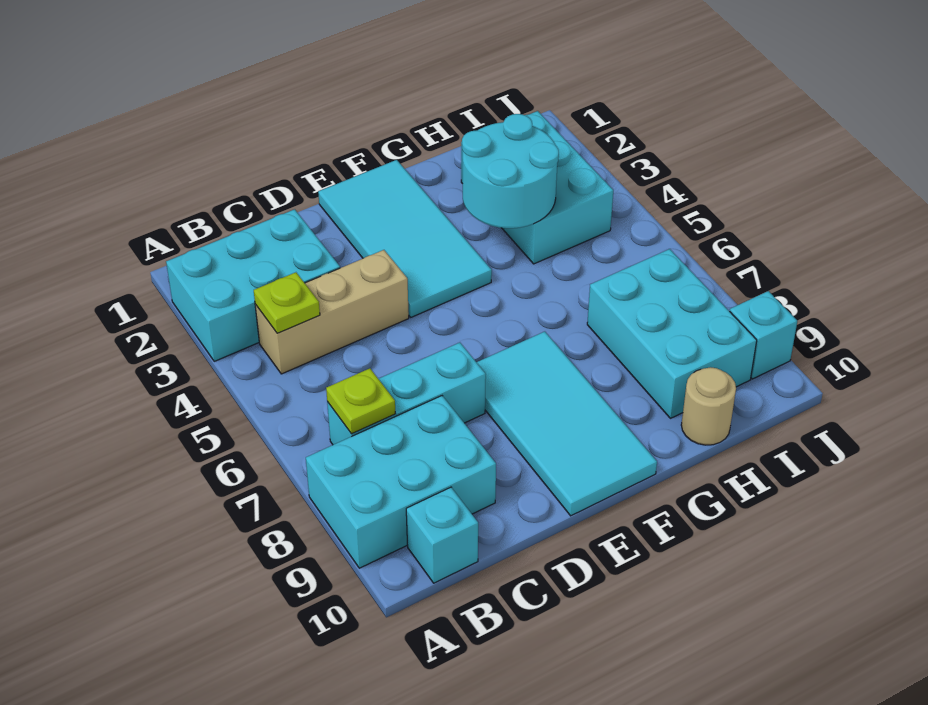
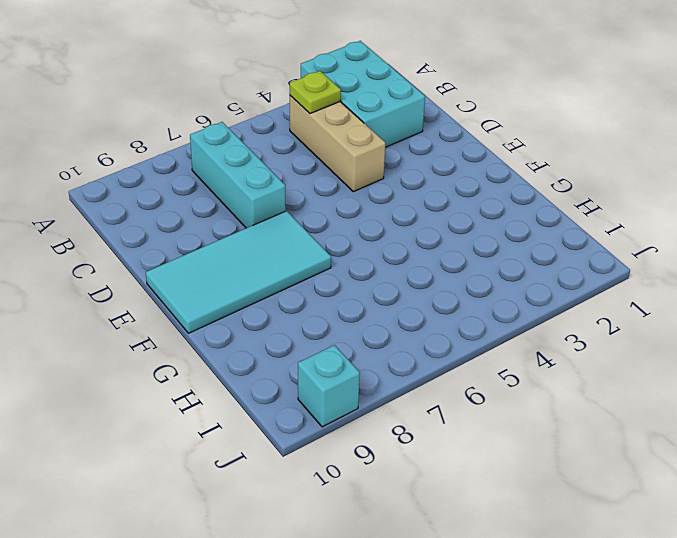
none -> cyan brick A8:C9 level 1
none -> cyan brick B10 level 1
none -> cyan tile E1:F4 level 1

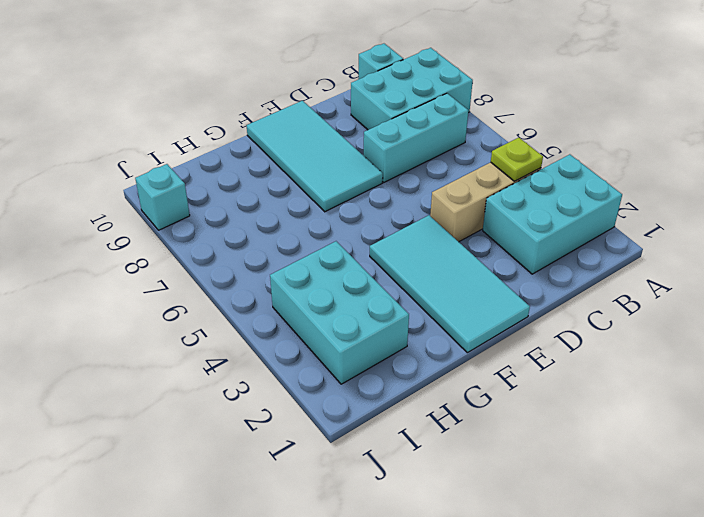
none -> cyan brick H7:I9 level 1
none -> tan round brick H10 level 1
none -> lime plate B7 level 2

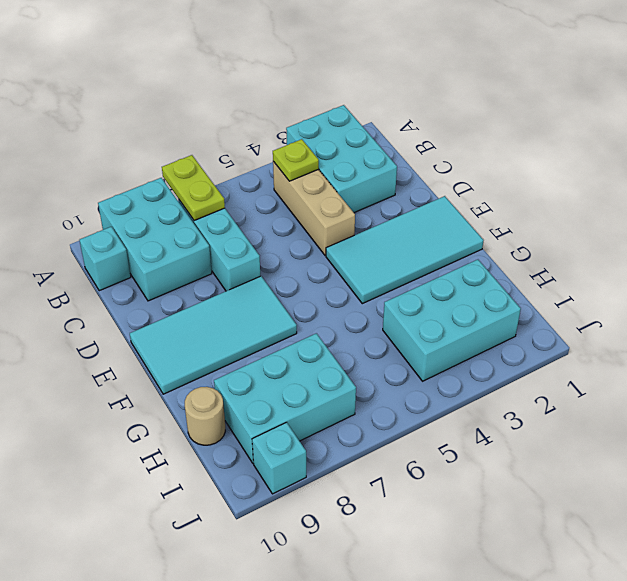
lime plate A7:B7 level 2 -> lime plate B7 level 2
none -> cyan round brick G3:H4 level 2

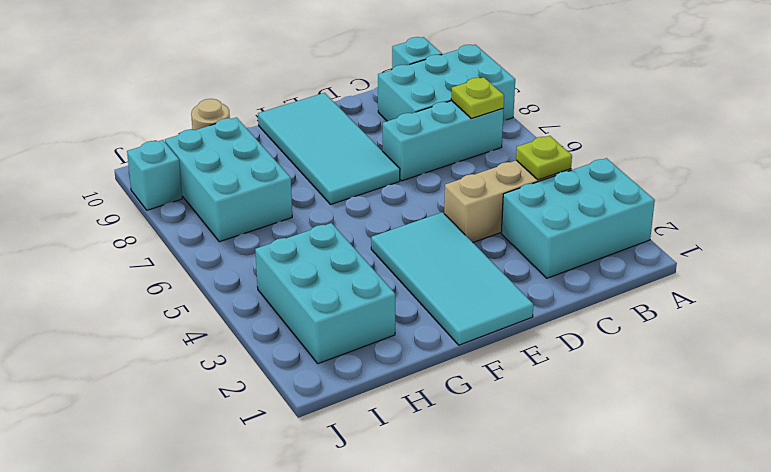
none -> cyan round brick G3:H4 level 2

